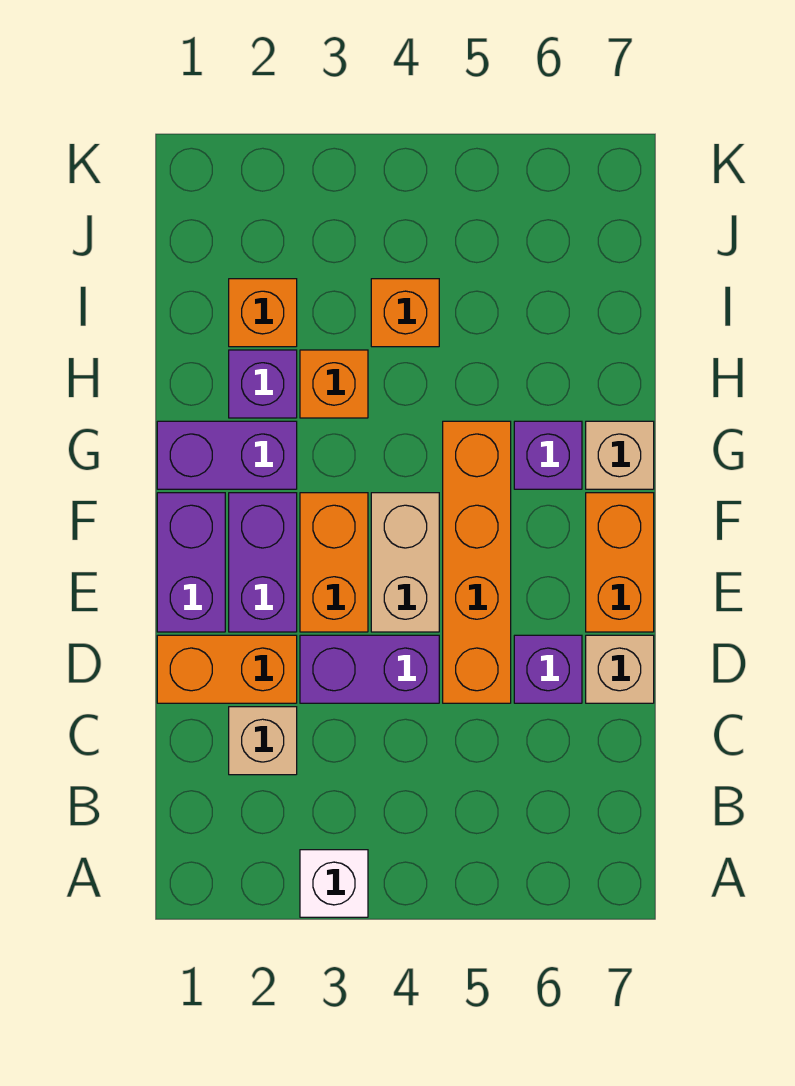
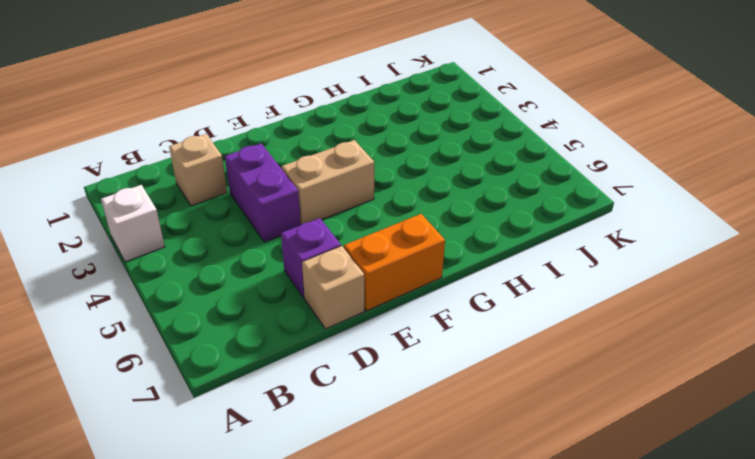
none -> orange brick D1:D2 level 1
none -> orange brick D5:G5 level 1
none -> purple brick E1:F1 level 1

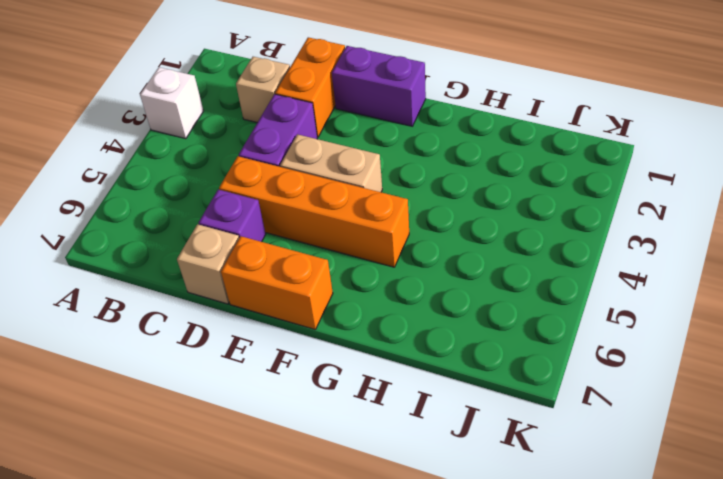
none -> purple brick E2:F2 level 1
none -> orange brick E3:F3 level 1
none -> purple brick G1:G2 level 1

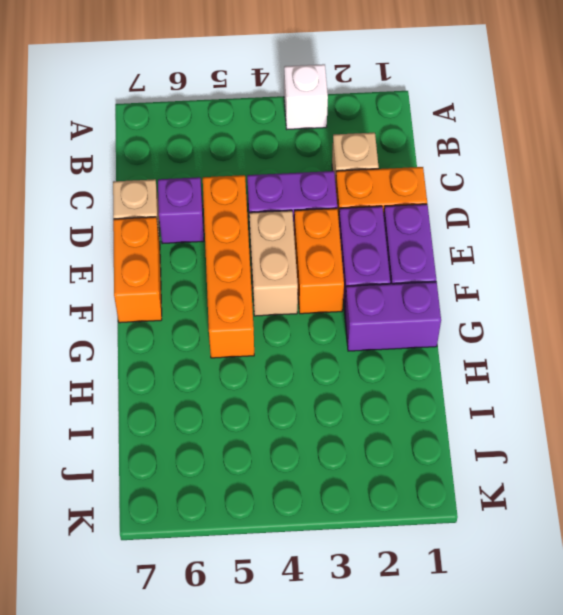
none -> purple brick G6 level 1
none -> tan brick G7 level 1
none -> purple brick H2 level 1

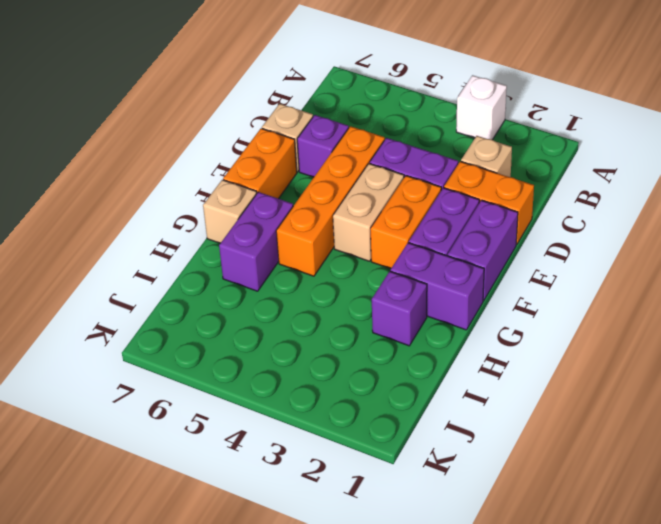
purple brick G6:H6 level 1 -> purple brick G6 level 1
none -> orange brick H3 level 1
none -> orange brick I2 level 1
none -> orange brick I4 level 1

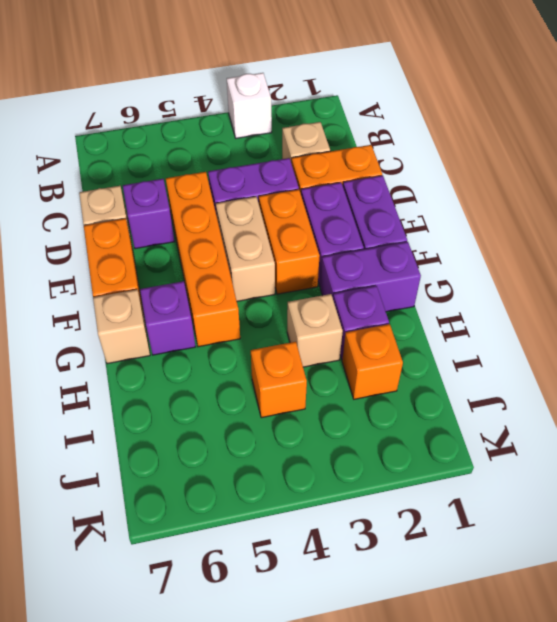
tan brick H3 level 1 -> orange brick H3 level 1

